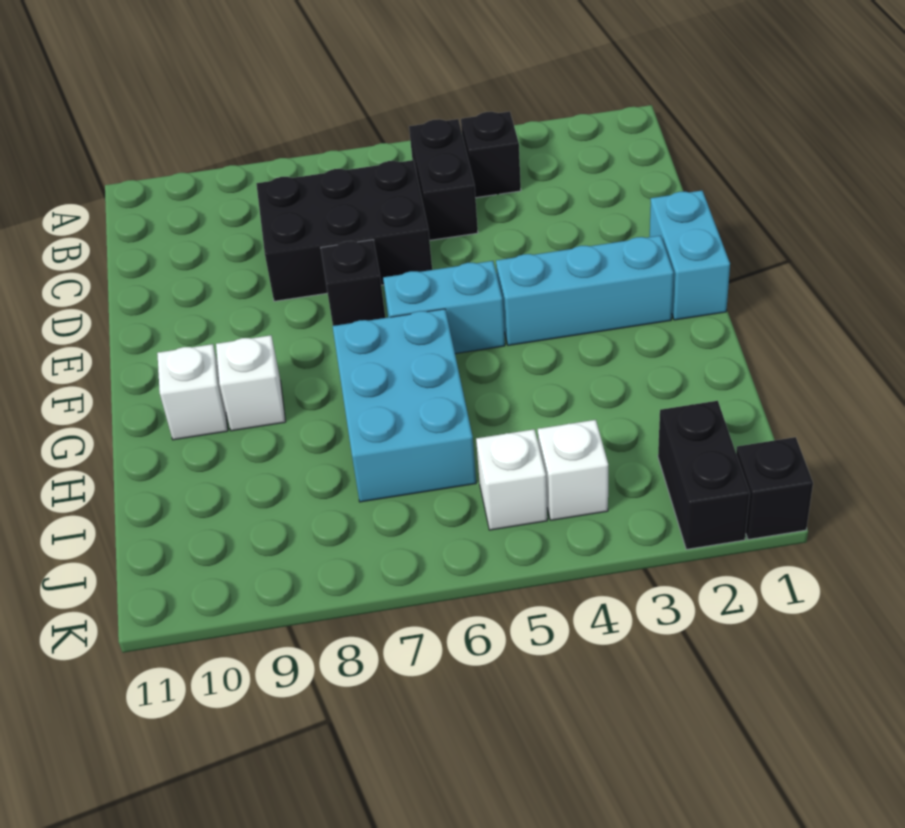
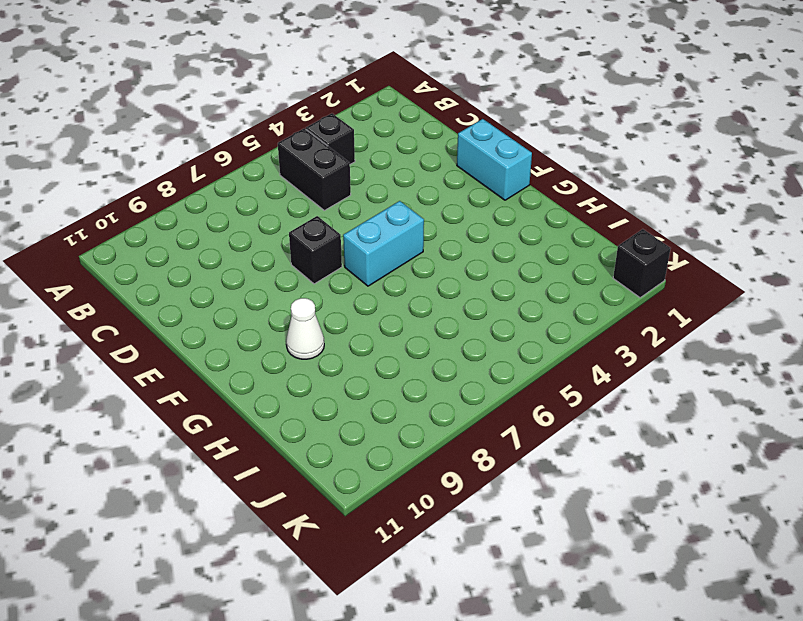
white cone G9 level 1 -> white brick G9 level 1
none -> black brick C6:D8 level 1
none -> cyan brick F2:F4 level 1
none -> cyan brick G6:I7 level 1

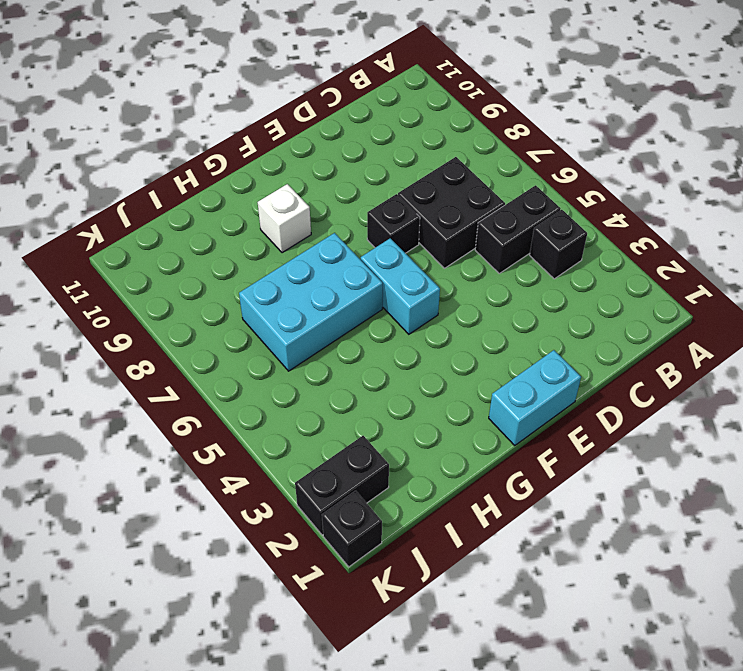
black brick C6:D7 level 1 -> black brick C6:D8 level 1
none -> cyan brick F2:F4 level 1
none -> white brick G10 level 1
none -> white brick J4 level 1

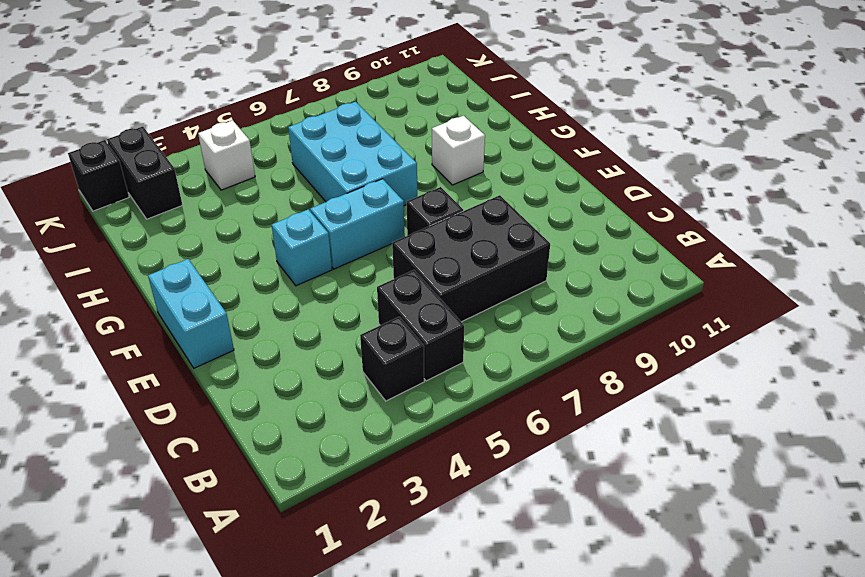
cyan brick F4 level 1 -> cyan brick F2:F4 level 1
none -> white brick G10 level 1
none -> white brick J5 level 1

